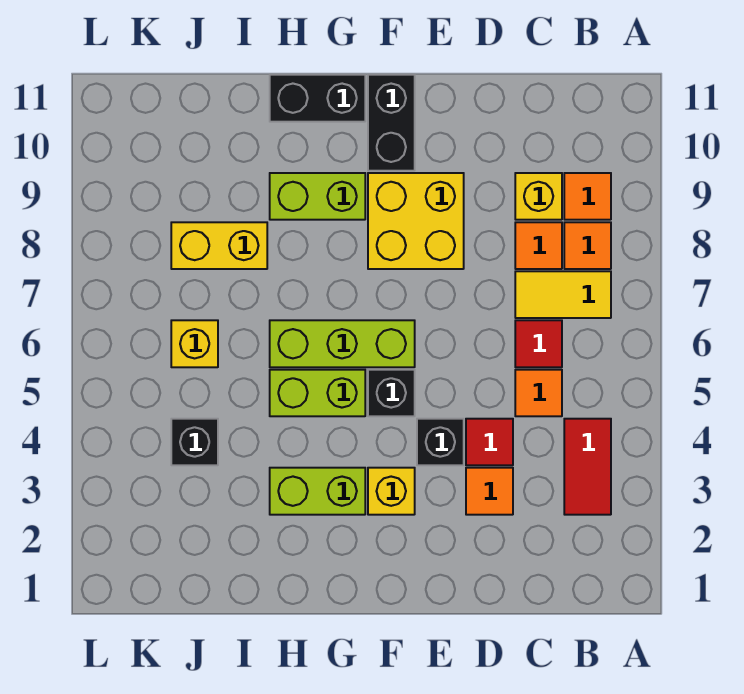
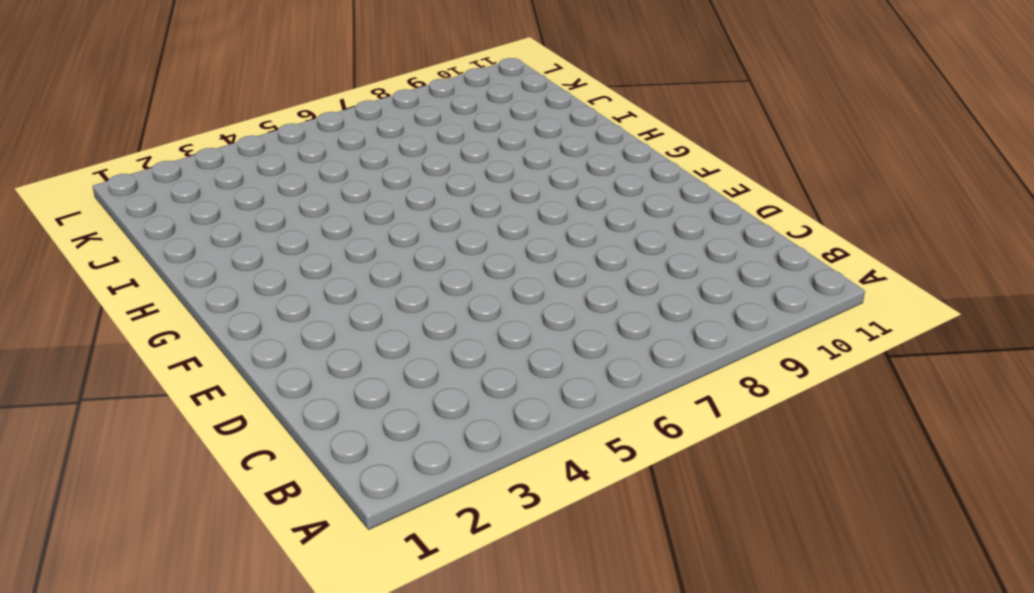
none -> red tile B3:B4 level 1
none -> yellow tile B7:C7 level 1
none -> orange tile B8 level 1

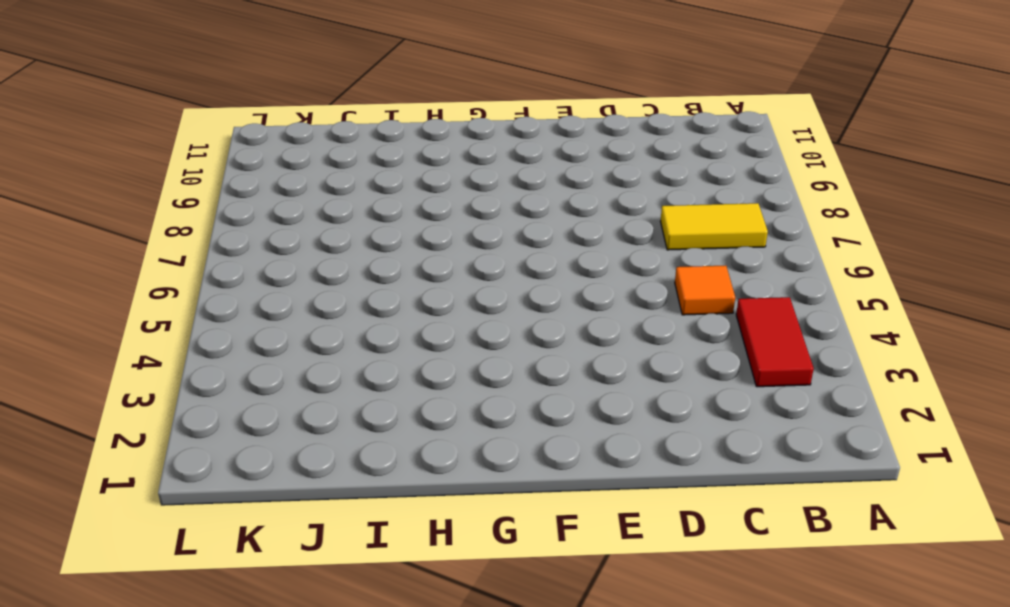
none -> orange tile B8 level 1
none -> orange tile B9 level 1
none -> red tile C6 level 1

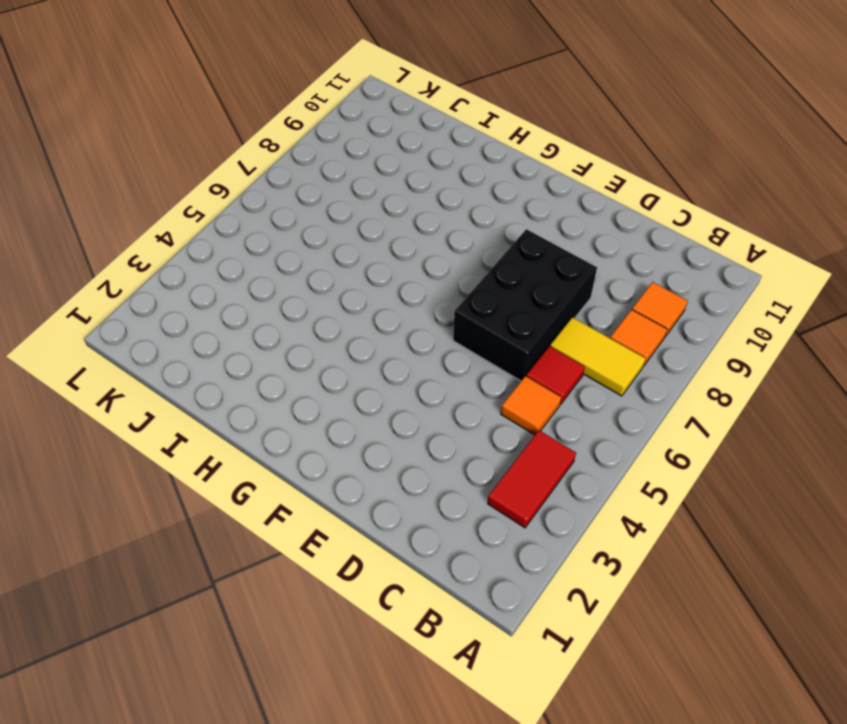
black brick D6:E8 level 1 -> yellow brick E8:F9 level 1
none -> orange tile C8 level 1
none -> yellow brick C9 level 1
none -> orange tile D3 level 1

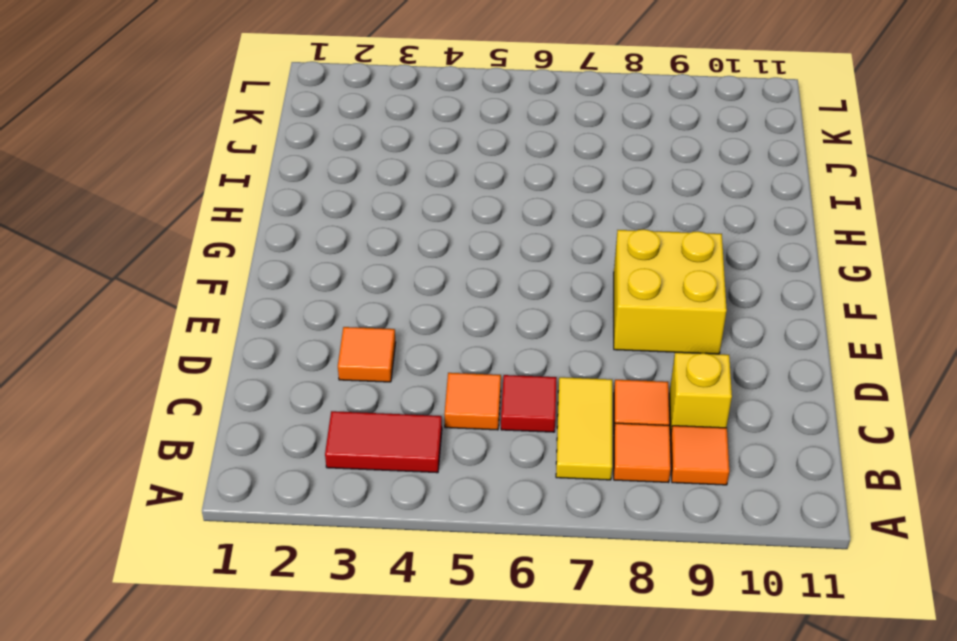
none -> red tile D4 level 1
none -> black brick E4 level 1
none -> yellow brick F3 level 1

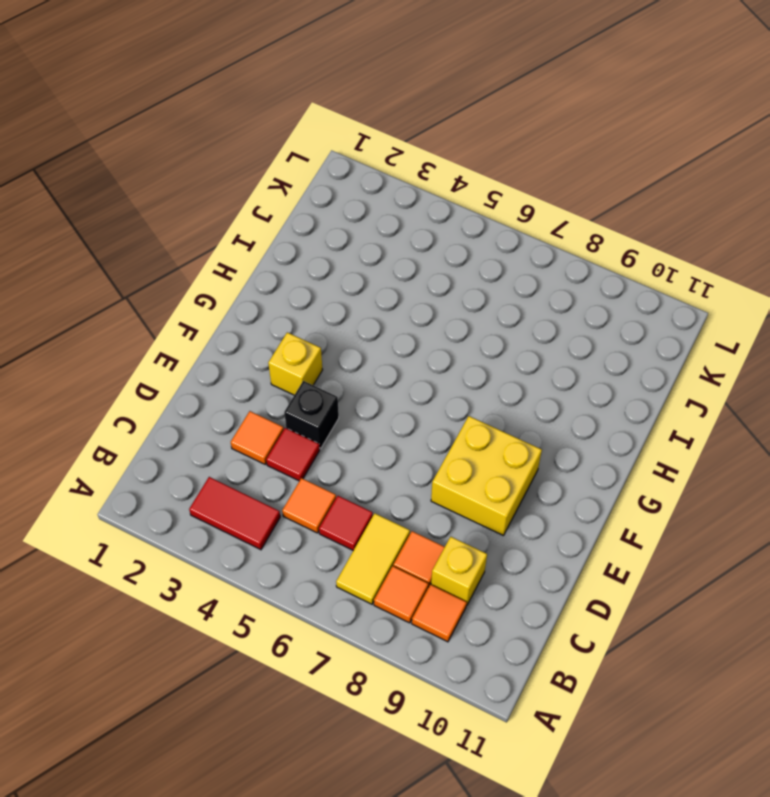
none -> black brick F5 level 1
none -> lime brick F6:H6 level 1
none -> black brick F10:F11 level 1

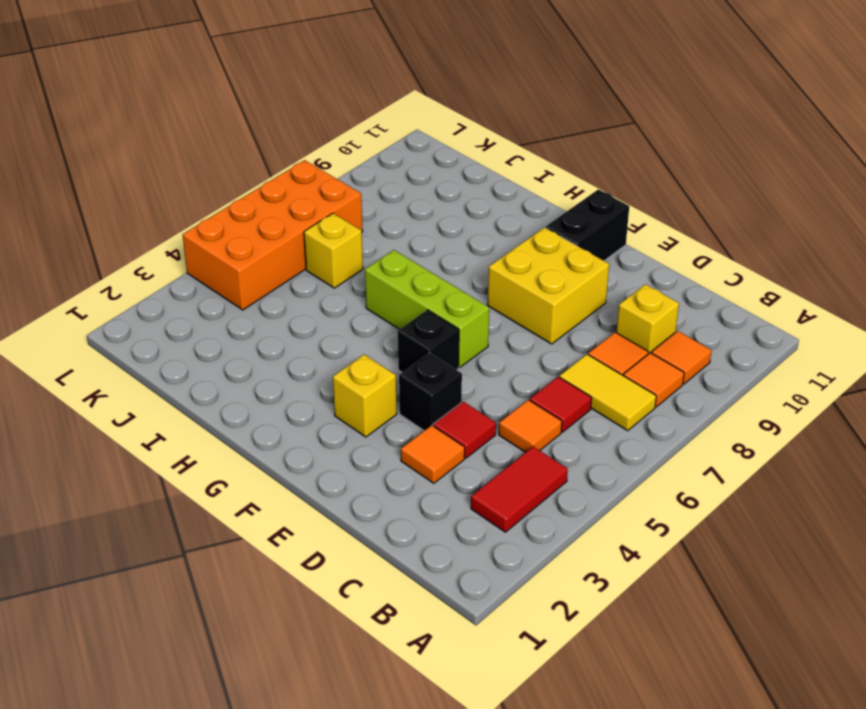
orange brick K4:L7 level 1 -> none
none -> lime brick G3:H3 level 1
none -> lime brick G5:H5 level 1
none -> lime brick G9:H9 level 1

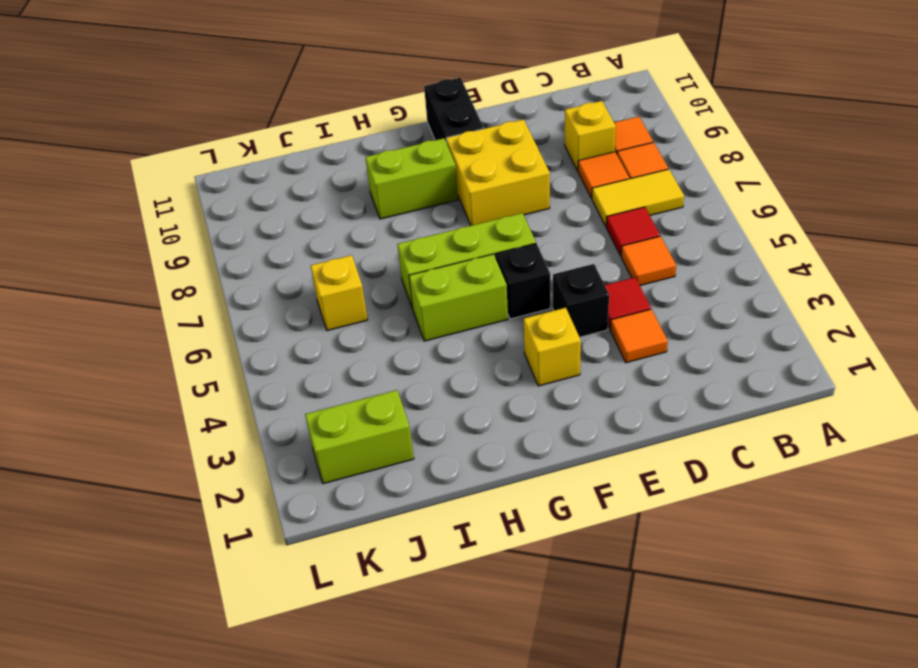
lime brick J2:K2 level 1 -> lime brick G3:H3 level 1
none -> red tile B3:B4 level 1
none -> black brick G11:H11 level 1
none -> yellow brick I8:J8 level 1

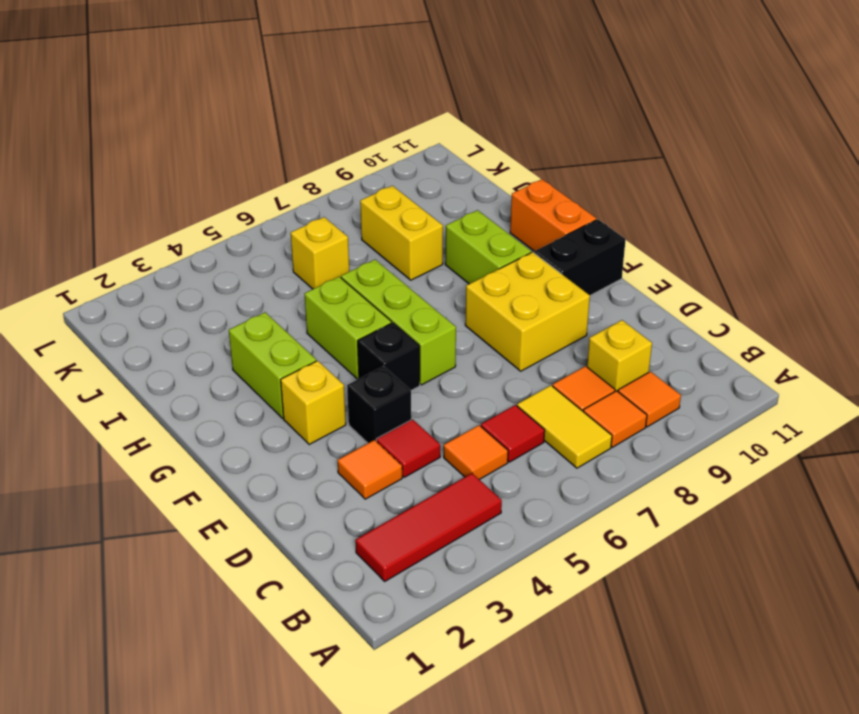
red tile B2:B4 level 1 -> red tile B3:B4 level 1
orange brick G11:H11 level 1 -> black brick G11:H11 level 1
none -> black brick J4 level 1

